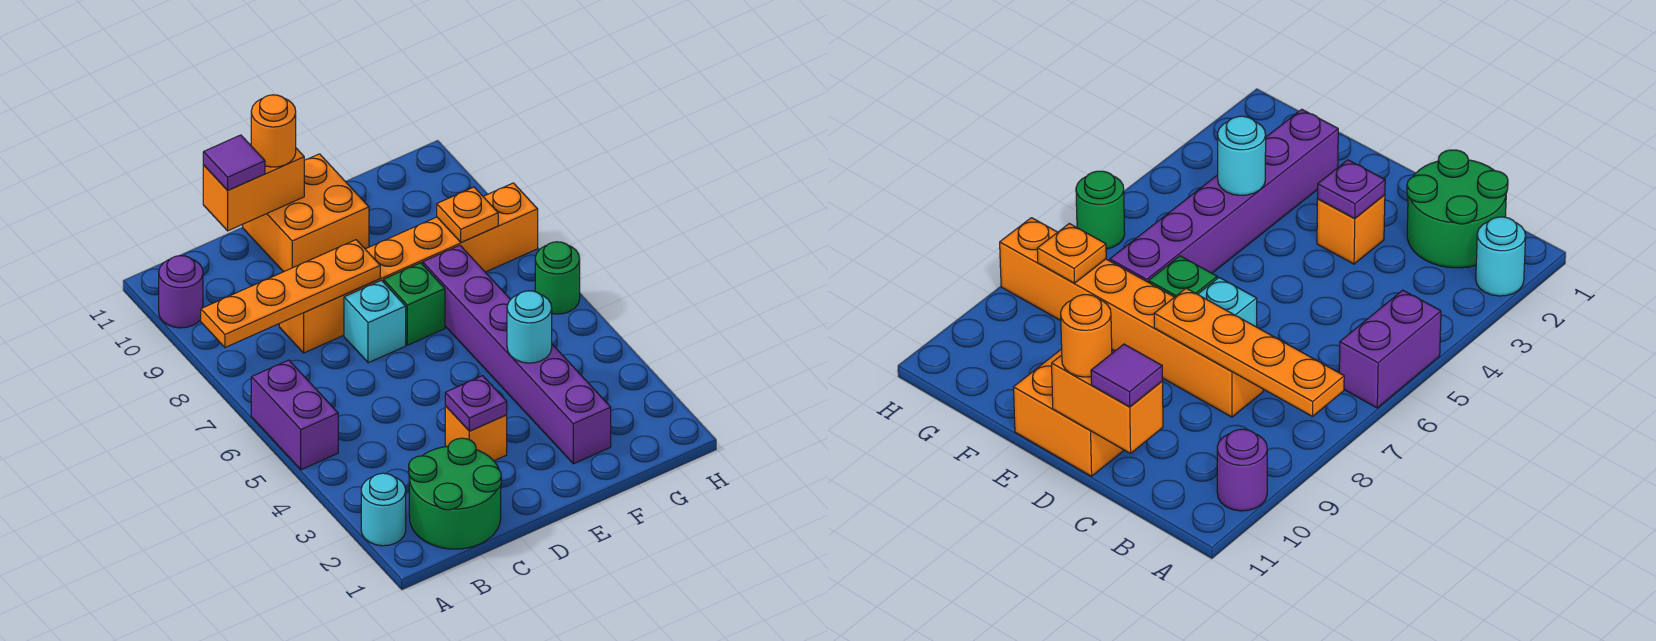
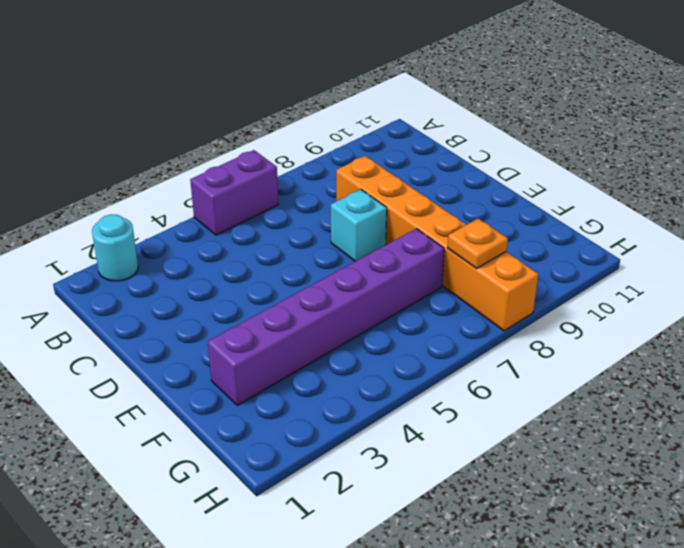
none -> purple round brick A10 level 1
none -> green round brick B1:C2 level 1
none -> orange brick D3 level 1

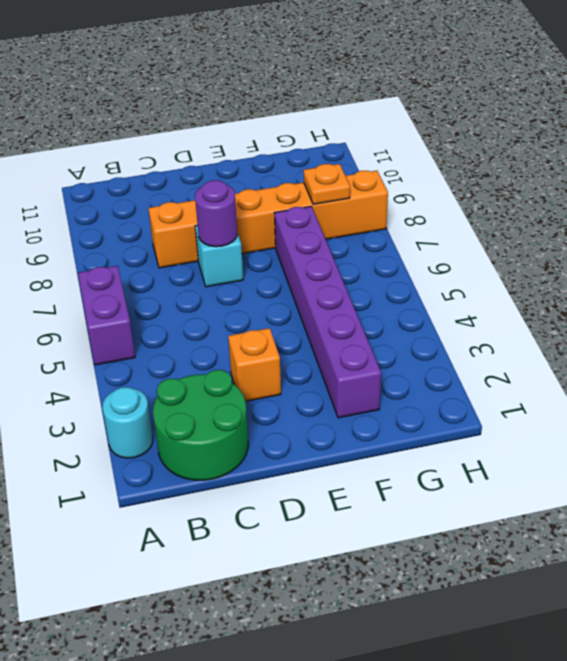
purple round brick D7 level 2 -> purple round brick A10 level 1
none -> orange brick D10:E11 level 1
none -> green brick E7 level 1
none -> green round brick H6 level 1

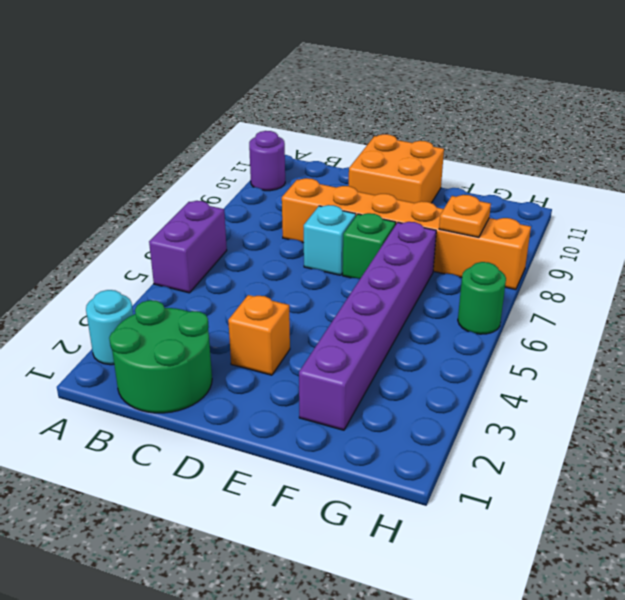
none -> orange plate A8:D8 level 2
none -> orange brick C11:D11 level 2
none -> purple plate D3 level 2

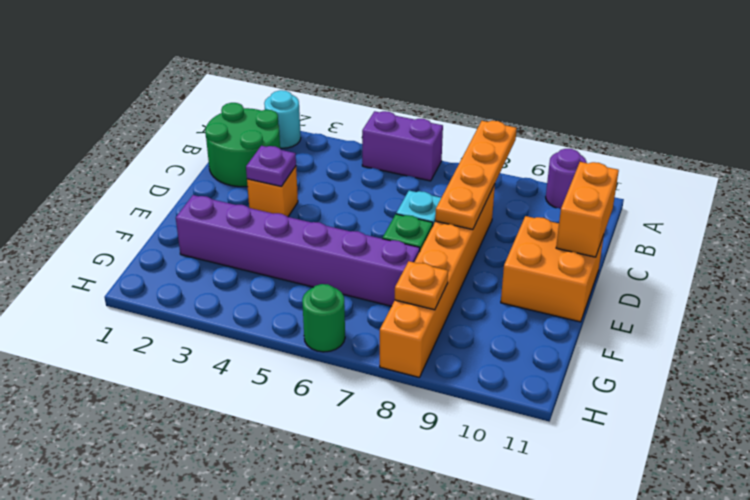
none -> cyan round brick F4 level 2
none -> purple tile C11 level 3
none -> orange round brick D11 level 3

